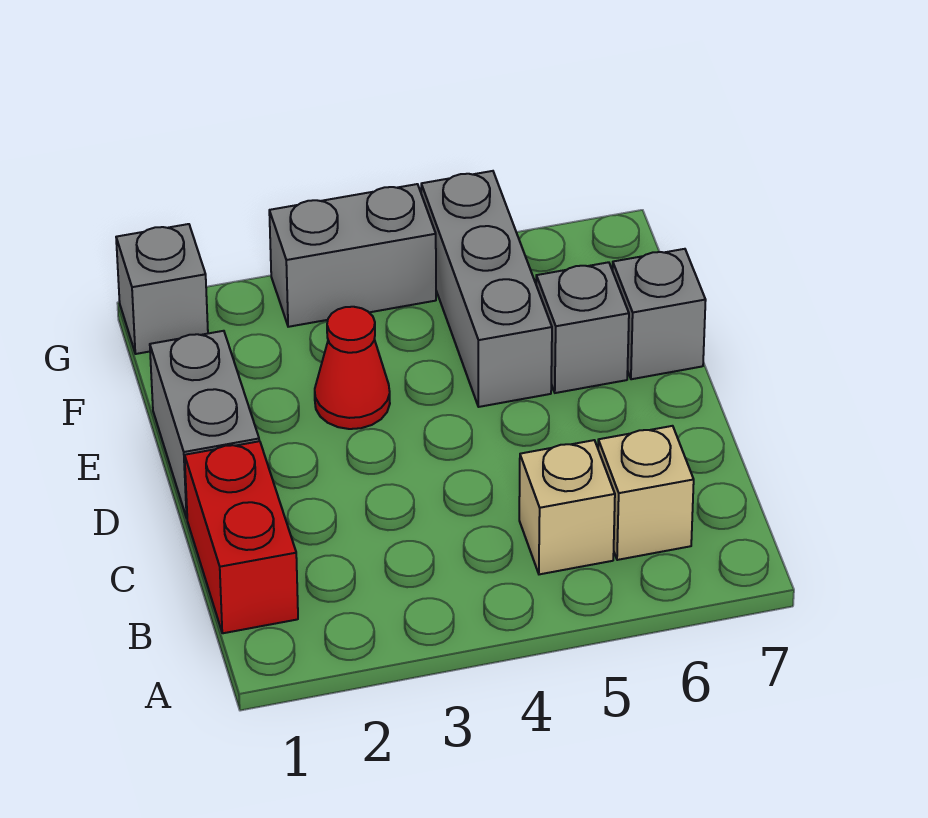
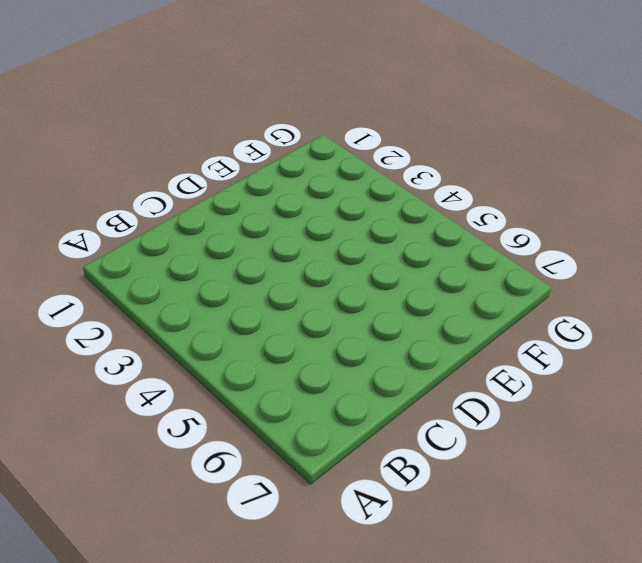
none -> red brick B1:C1 level 1
none -> tan brick B5 level 1

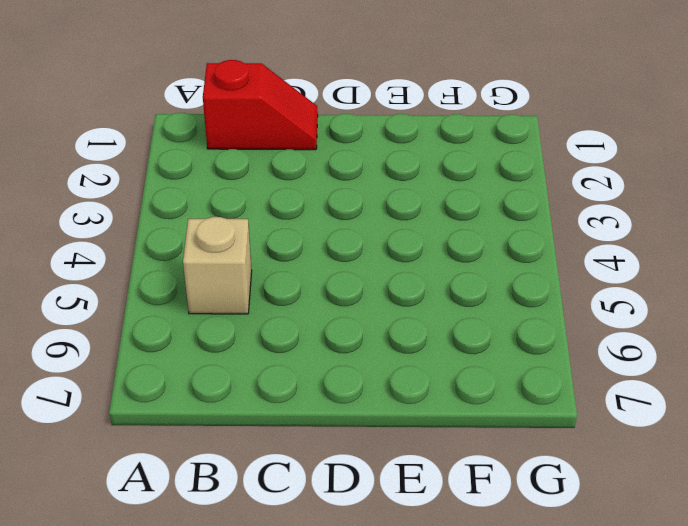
red slope B1:C1 level 1 top B -> red brick B1:C1 level 1
none -> tan brick B6 level 1
none -> grey brick D1:E1 level 1

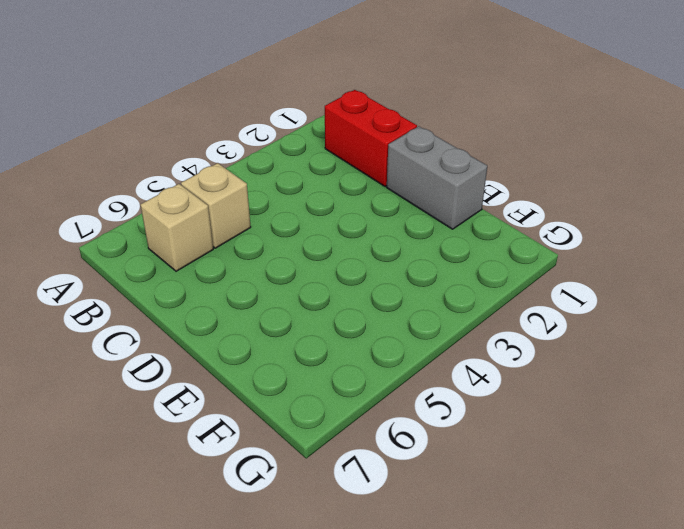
none -> red cone E3 level 1
none -> grey brick E5:G5 level 1

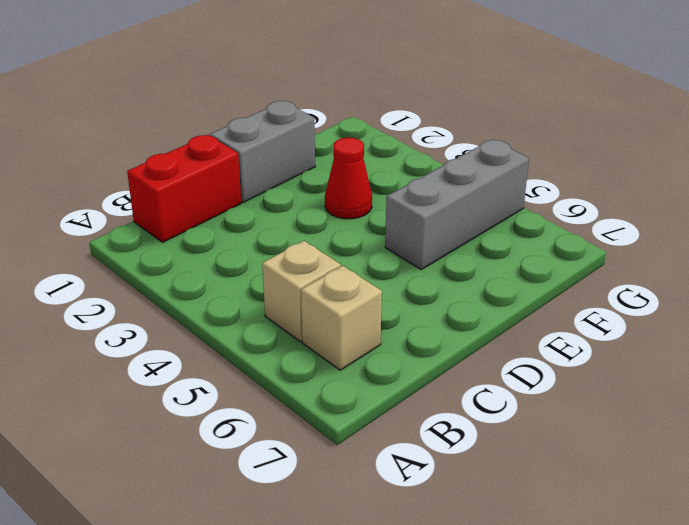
none -> grey brick E6 level 1
none -> grey brick E7 level 1

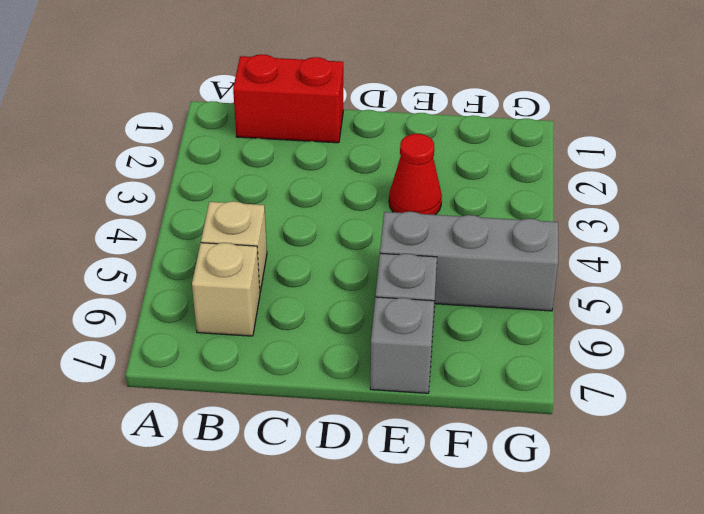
none -> grey brick D1:E1 level 1
none -> grey brick G1 level 1

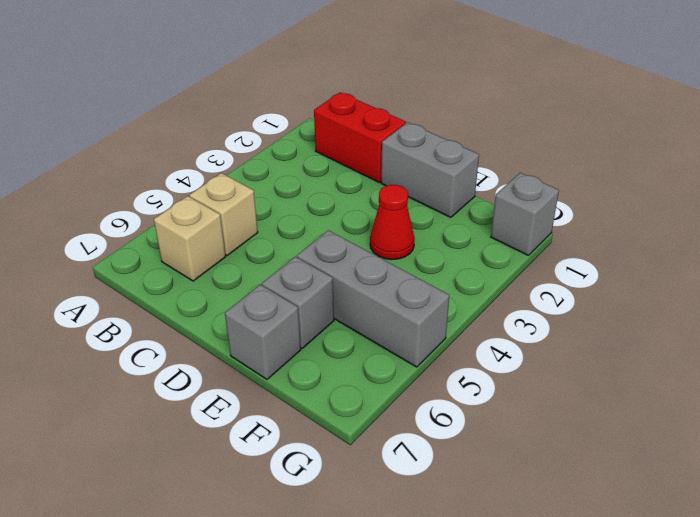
none -> grey brick G3:G4 level 1

